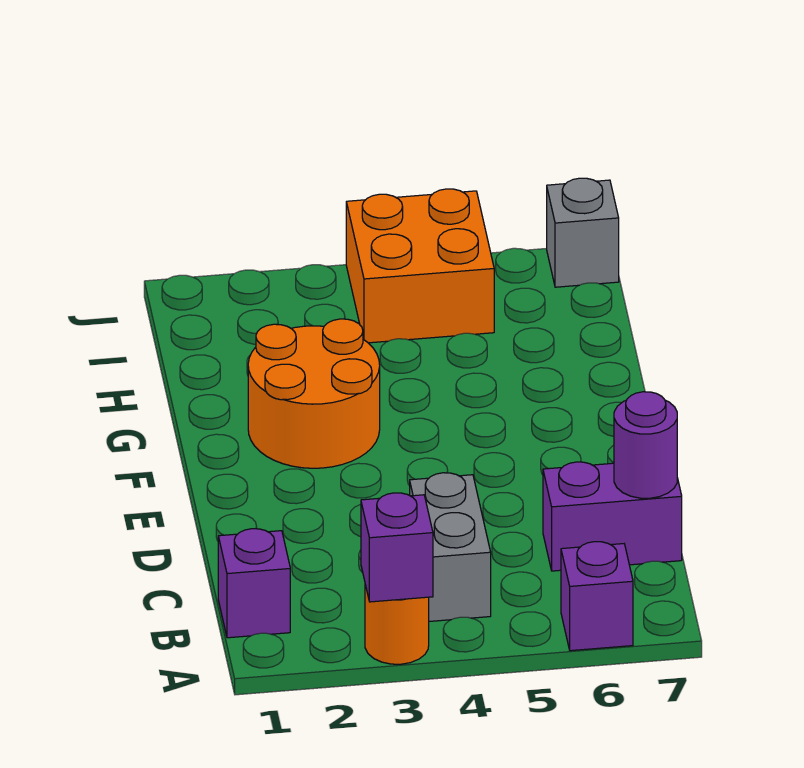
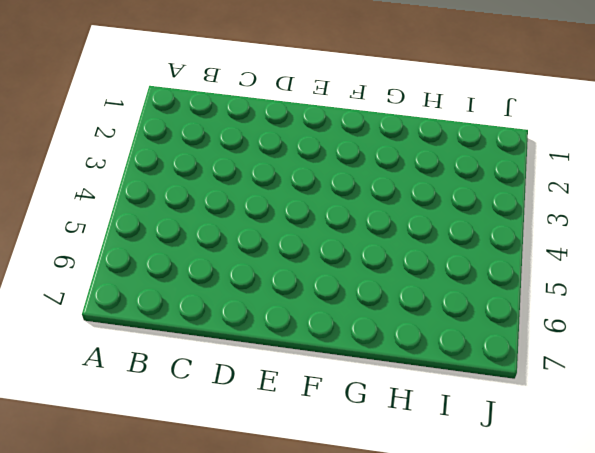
none -> orange round brick A3 level 1
none -> purple brick A6 level 1

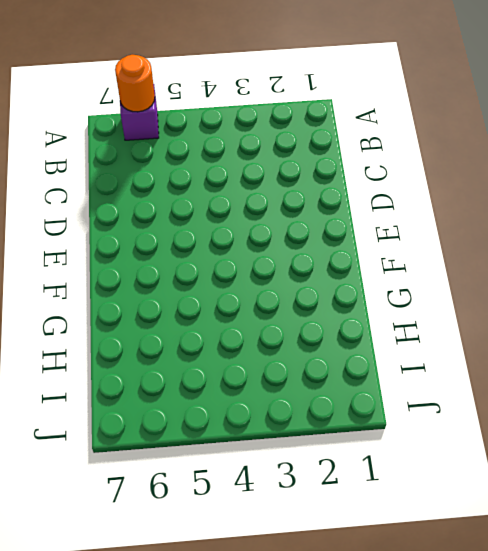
orange round brick A6 level 2 -> orange round brick A3 level 1
none -> purple brick B1 level 1
none -> grey brick B4:C4 level 1

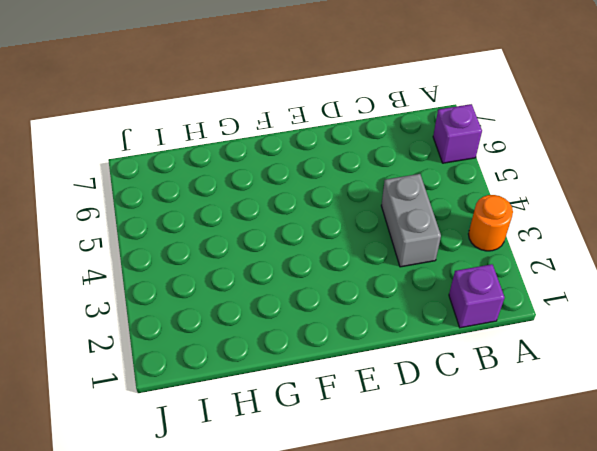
grey brick C3:C4 level 1 -> grey brick B4:C4 level 1
none -> purple brick C6:C7 level 1
none -> orange round brick F2:G3 level 1

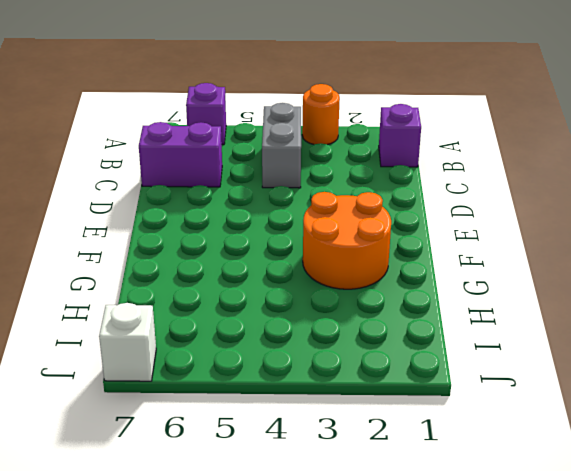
white brick J7 level 1 -> grey brick J7 level 1
none -> orange brick I4:J5 level 1
none -> purple brick A3 level 2

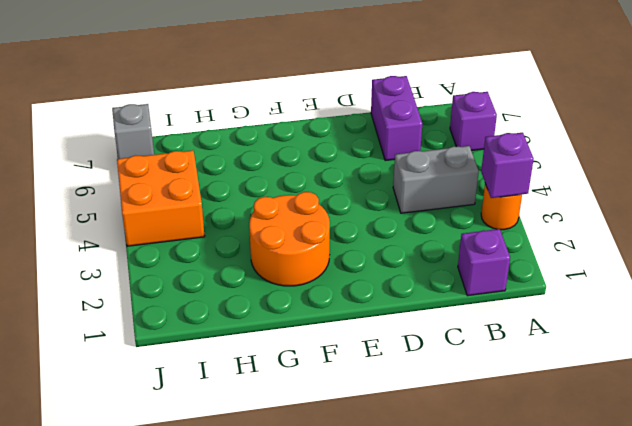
none -> purple round brick C7 level 2

